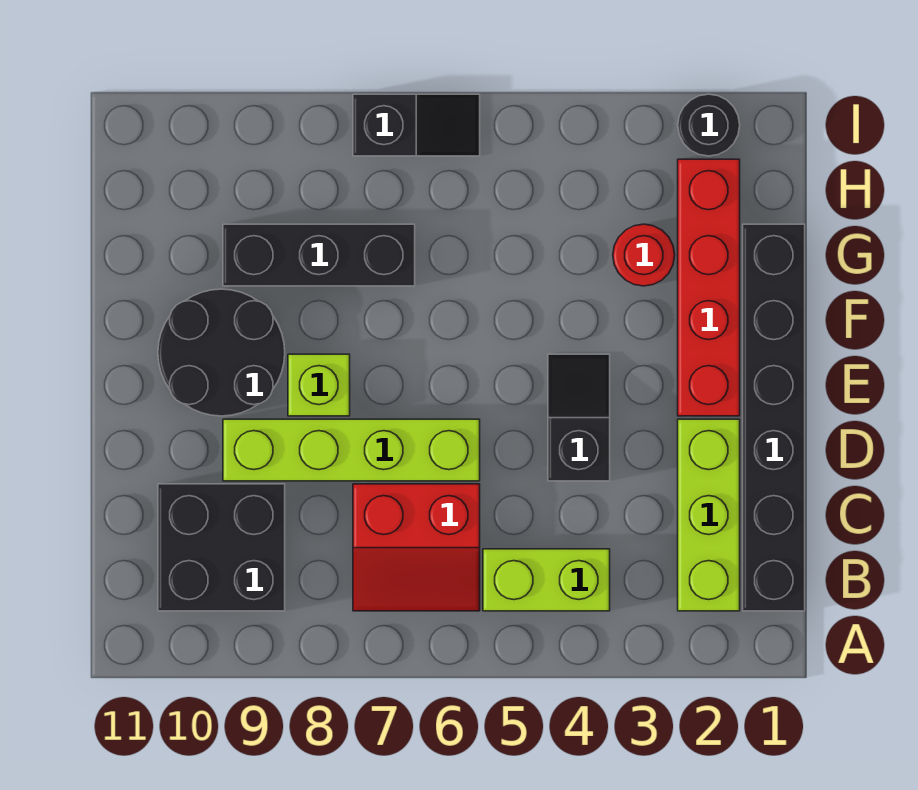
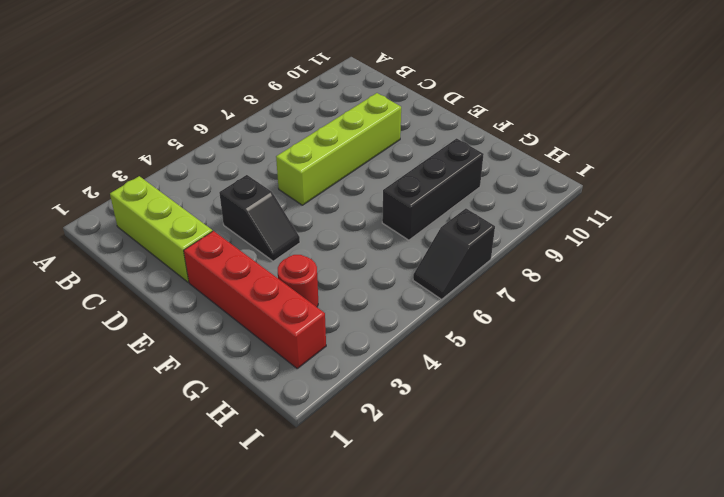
none -> black brick B1:G1 level 1
none -> lime brick B4:B5 level 1
none -> red slope B6:C7 level 1 top C

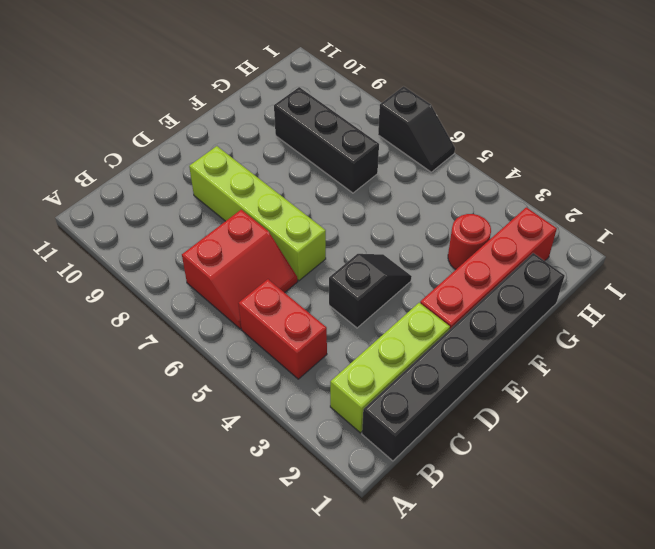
red brick B4:B5 level 1 -> lime brick B4:B5 level 1
red slope B6:C7 level 1 top 7 -> red slope B6:C7 level 1 top C
none -> black brick B9:C10 level 1
none -> lime brick E8 level 1
none -> black round brick E9:F10 level 1

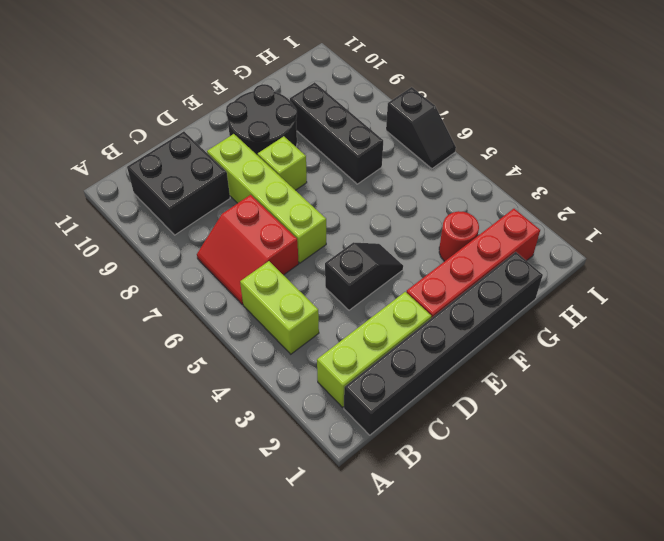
none -> black round brick I2 level 1

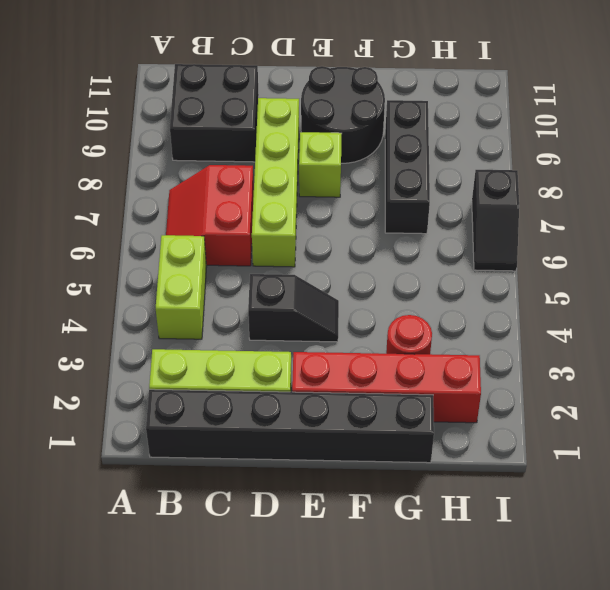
none -> black round brick I2 level 1

